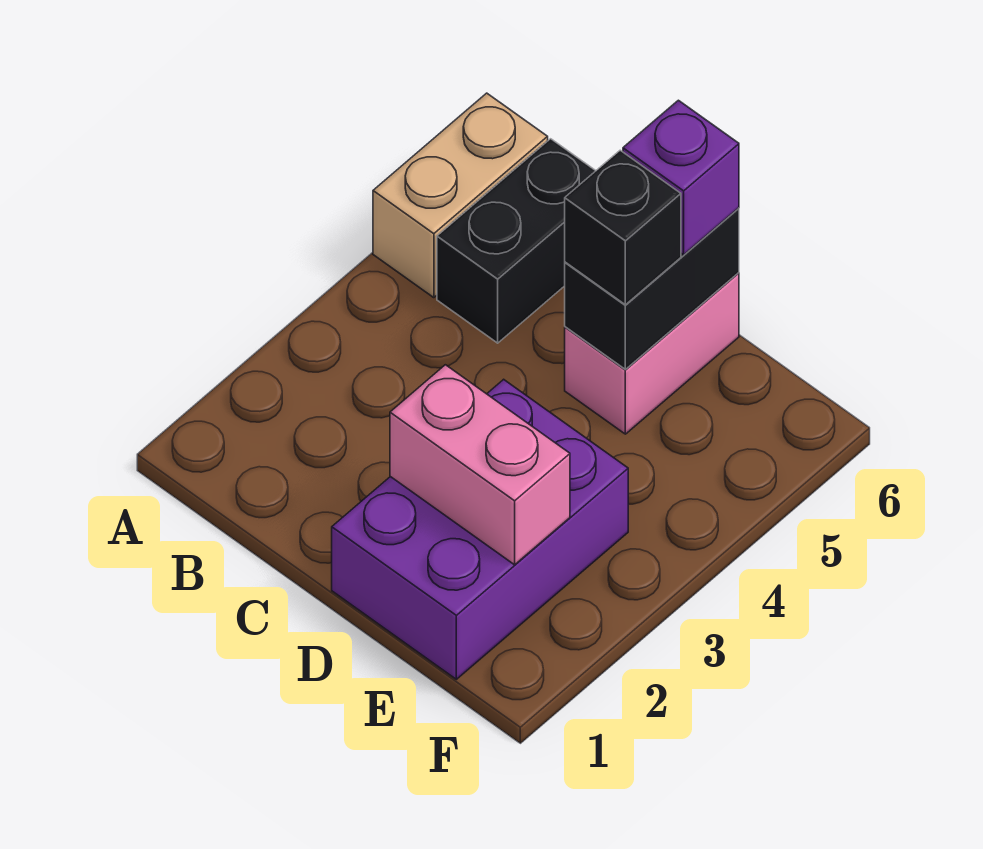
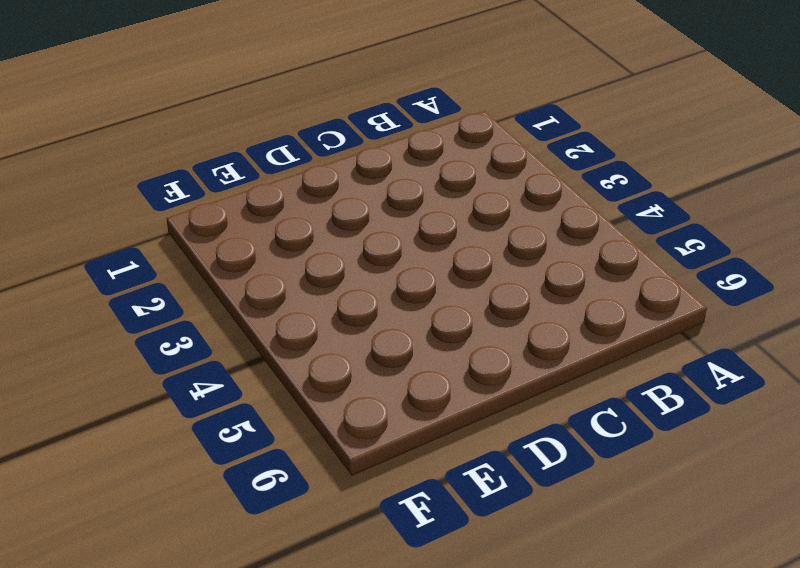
none -> tan brick A5:A6 level 1
none -> black brick B5:B6 level 1

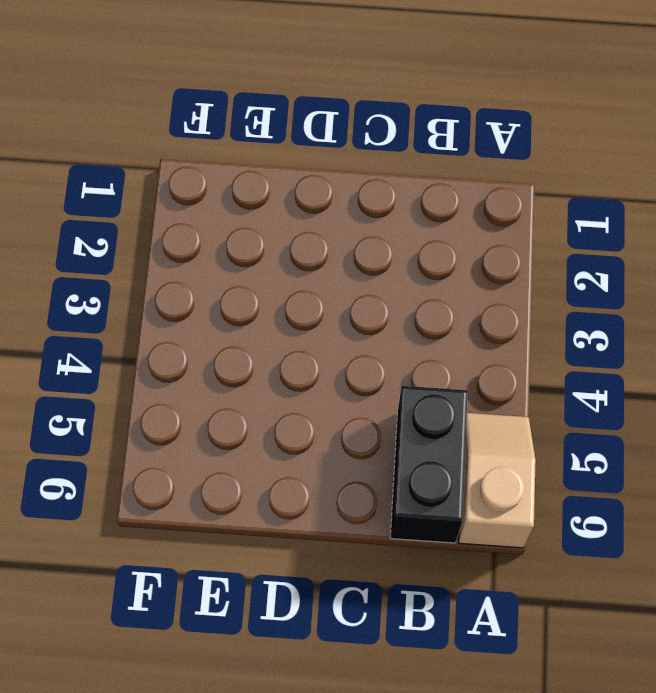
tan slope A5:A6 level 1 top 6 -> tan brick A5:A6 level 1
none -> purple brick D1:E3 level 1
none -> pink brick D5:D6 level 1

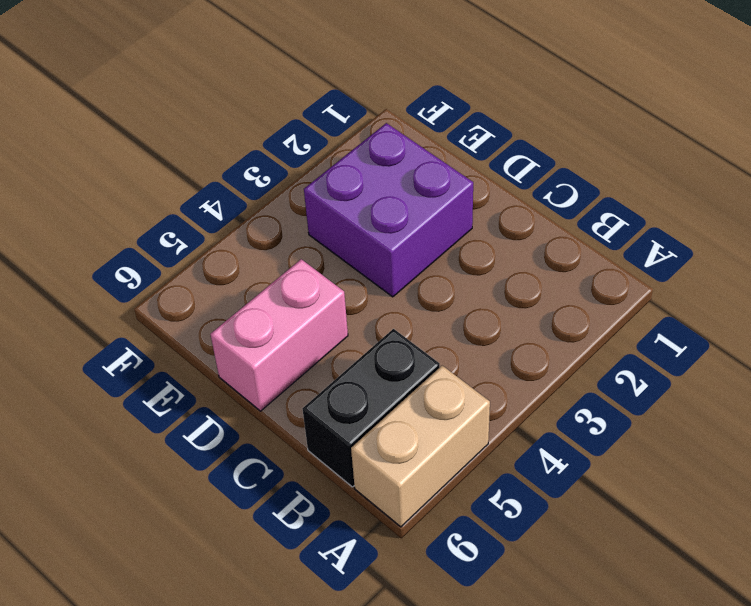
purple brick D2:E3 level 1 -> purple brick D1:E3 level 1
none -> pink brick D2:E2 level 2
none -> black brick D5:D6 level 2

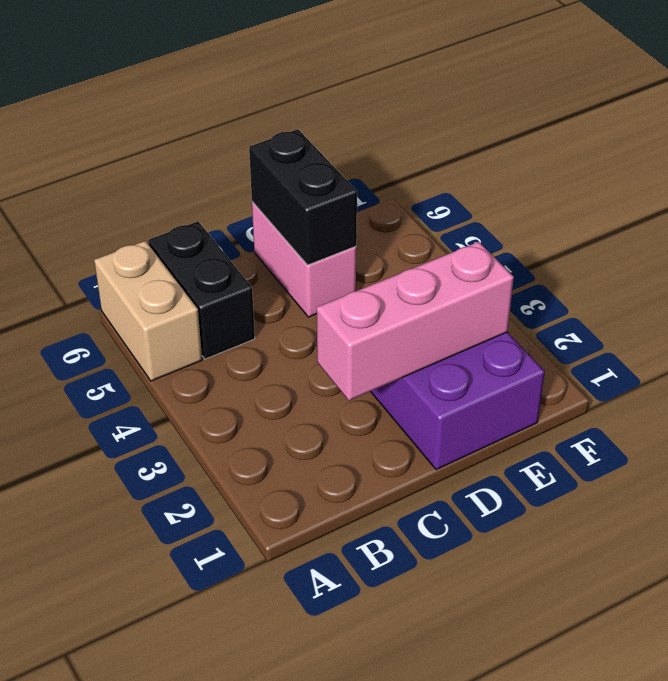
pink brick C2:E2 level 2 -> pink brick D2:E2 level 2
none -> black brick D5 level 3
none -> purple brick D6 level 3

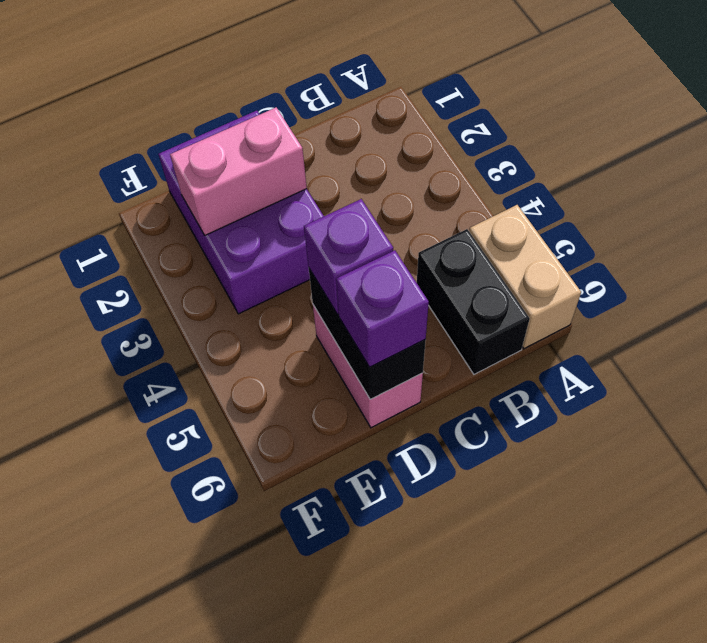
purple brick D5 level 3 -> black brick D5 level 3

